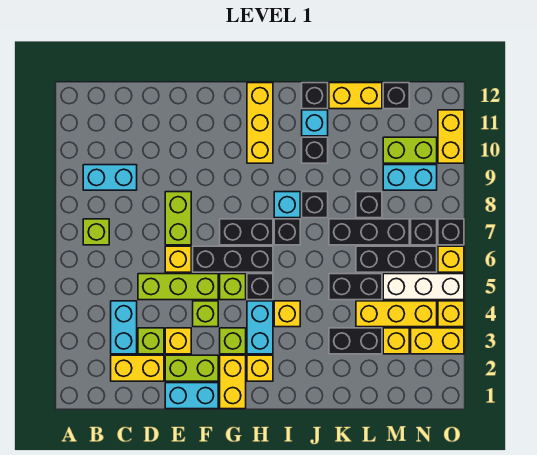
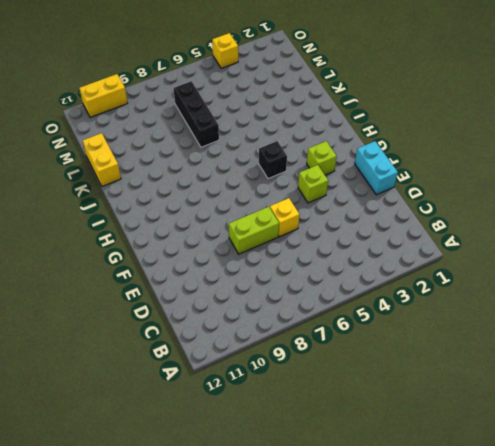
none -> lime brick B7 level 1
none -> cyan brick B9:C9 level 1
none -> yellow brick C2:D2 level 1
none -> cyan brick C3:C4 level 1

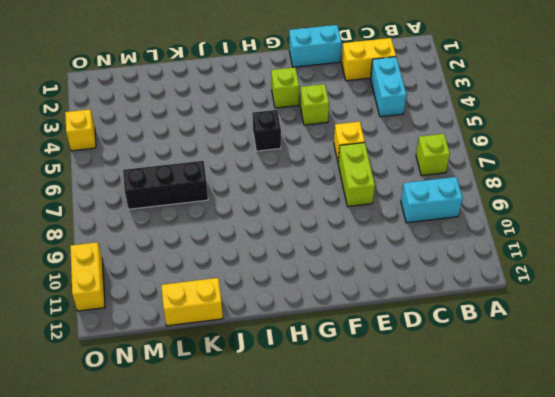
none -> lime brick D3 level 1
none -> lime brick D5:F5 level 1
none -> lime brick E2:F2 level 1
none -> yellow brick E3 level 1

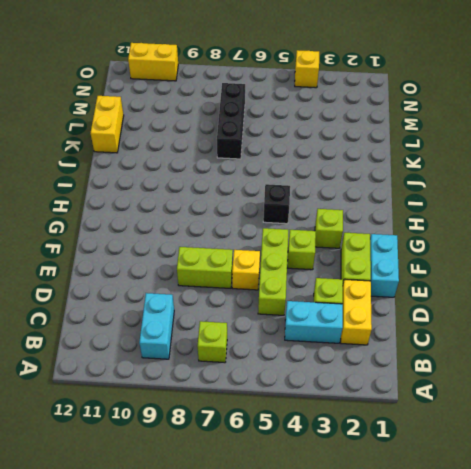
none -> yellow brick E3 level 1
none -> black brick F6:H6 level 1
none -> yellow brick G1:G2 level 1
none -> lime brick G5 level 1

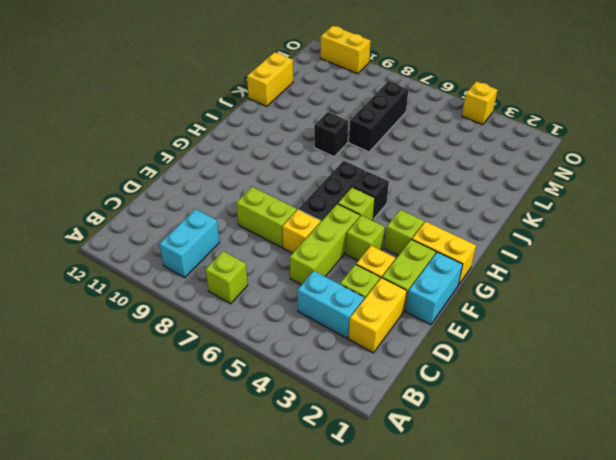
none -> black brick G7:H7 level 1
none -> yellow brick H2 level 1
none -> cyan brick H3:H4 level 1
none -> yellow brick H10:H12 level 1

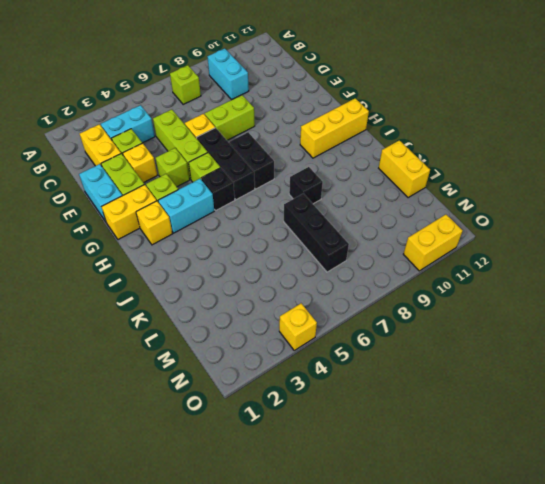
none -> yellow brick I4 level 1
none -> black brick I7 level 1
none -> cyan brick I8 level 1
none -> black brick J10 level 1

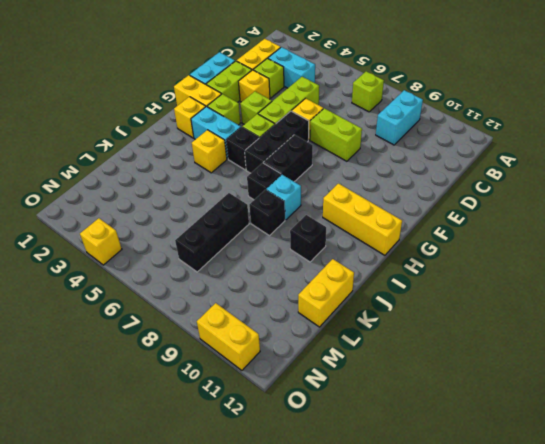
none -> cyan brick J11 level 1
none -> black brick J12 level 1
none -> black brick K3:L3 level 1
none -> black brick K5:L5 level 1

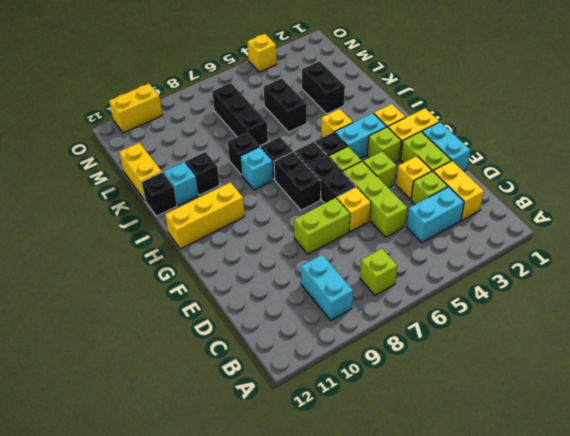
none -> yellow brick L4:N4 level 1
none -> black brick L6:N6 level 1
none -> black brick L8 level 1
none -> yellow brick M3 level 1

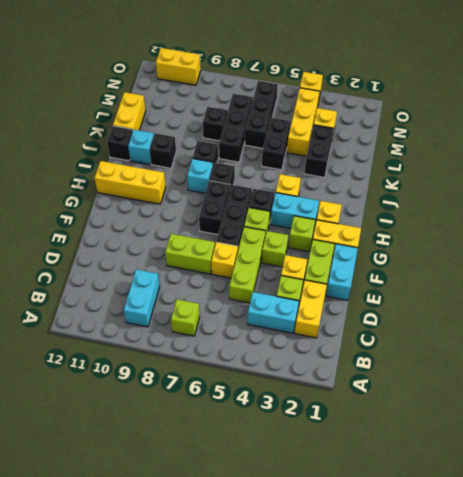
none -> white brick M5:O5 level 1
none -> cyan brick M9:N9 level 1
none -> lime brick M10:N10 level 1
none -> black brick M12 level 1

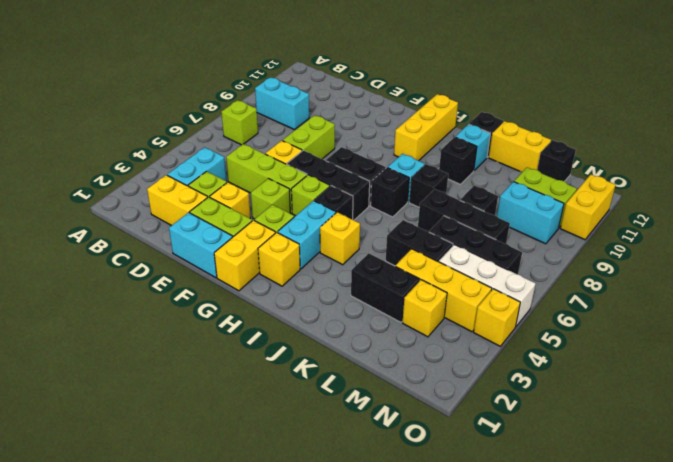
none -> yellow brick N3:O3 level 1
none -> black brick N7 level 1
none -> yellow brick O6 level 1
none -> black brick O7 level 1

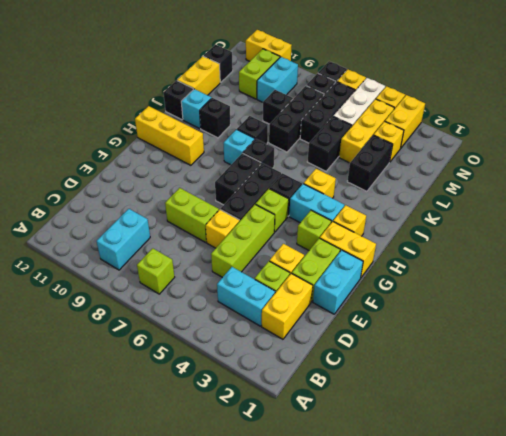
none -> lime brick F4 level 1

